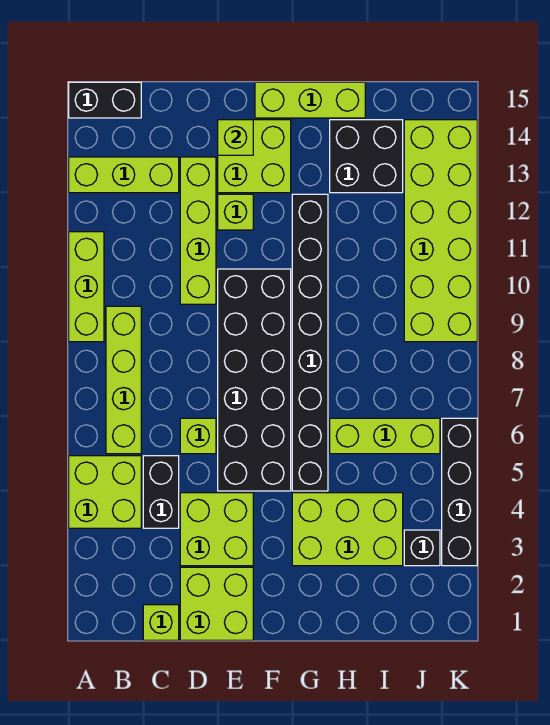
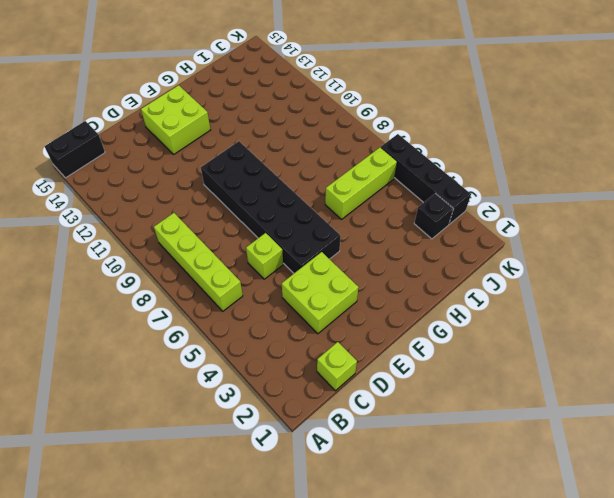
none -> lime brick A4:B5 level 1
none -> lime brick A9:A11 level 1
none -> lime brick A13:C13 level 1

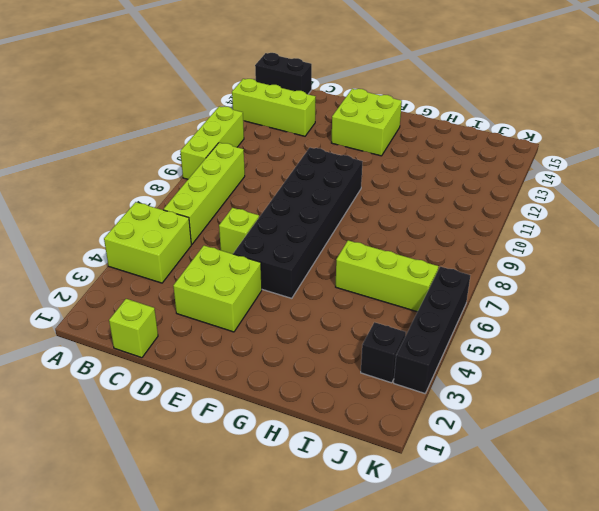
none -> black brick C4:C5 level 1
none -> lime brick D1:E2 level 1
none -> lime brick D10:D13 level 1

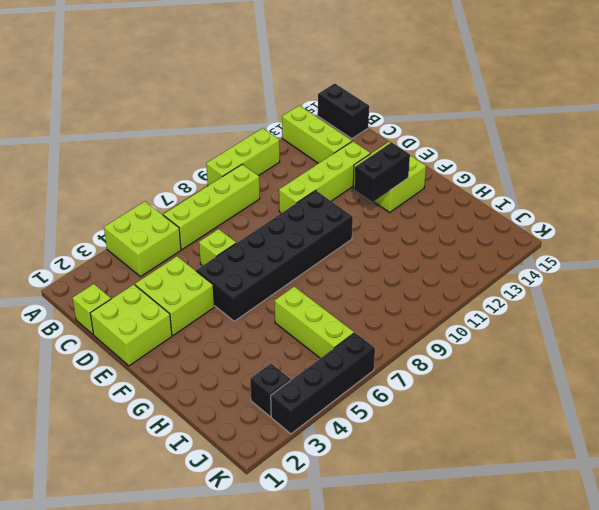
black brick F12:F13 level 2 -> black brick C4:C5 level 1
none -> lime brick E12 level 1
none -> lime brick F15:H15 level 1
none -> lime brick G3:I4 level 1

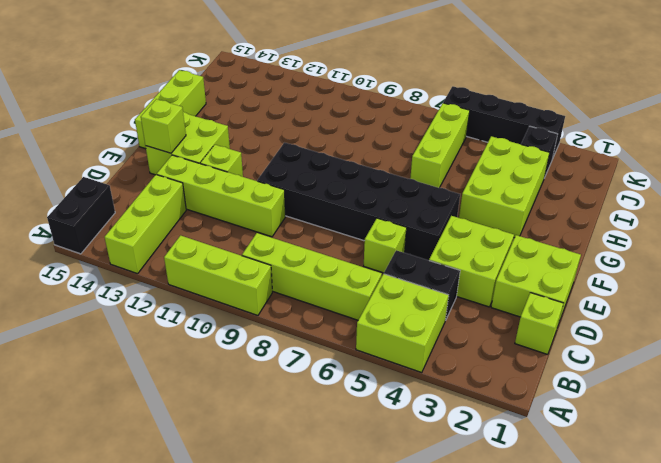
none -> black brick G5:G12 level 1
none -> black brick H13:I14 level 1
none -> lime brick J9:K14 level 1

